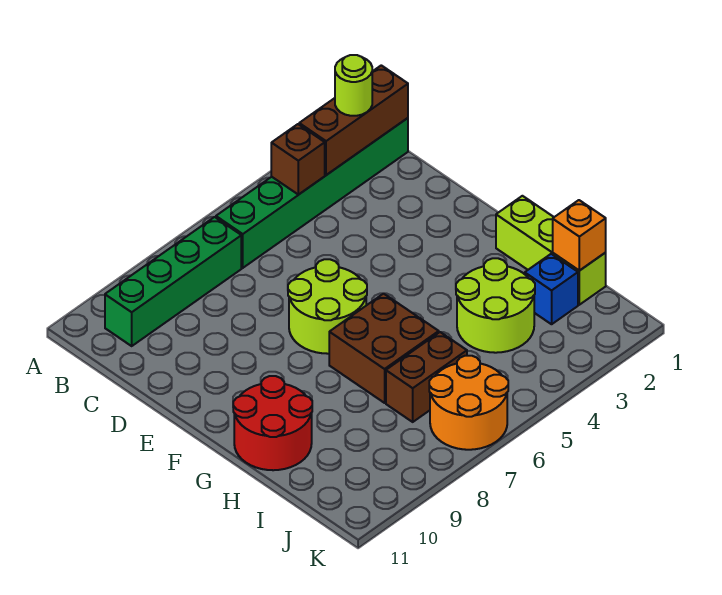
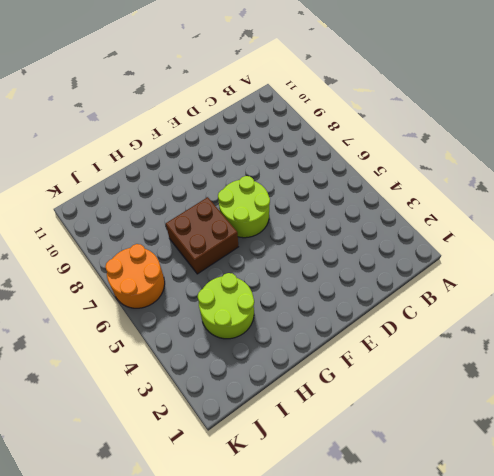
none -> green brick B1:B6 level 1
none -> green brick B7:B10 level 1
none -> lime brick G1:I1 level 1

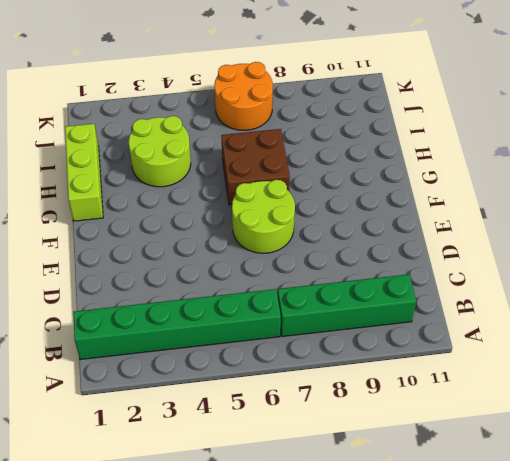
none -> red round brick G10:H11 level 1
none -> blue brick I2 level 1
none -> brown brick I6:I7 level 1

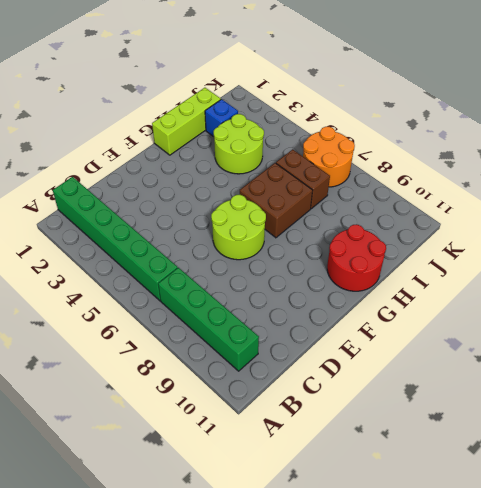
none -> brown brick B1:B3 level 2
none -> brown brick B4 level 2
none -> orange brick I1 level 2

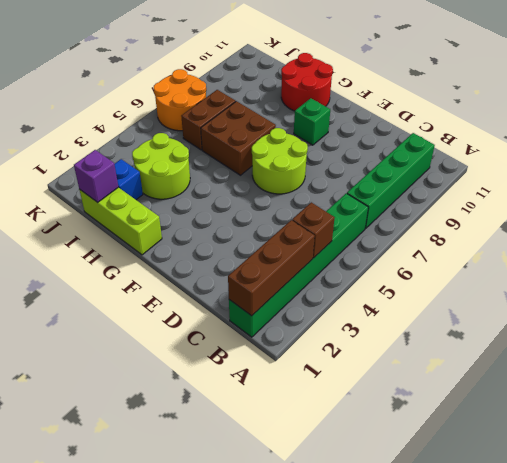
green brick F9 level 1 -> none
purple brick I1 level 2 -> orange brick I1 level 2
none -> lime round brick B2 level 3

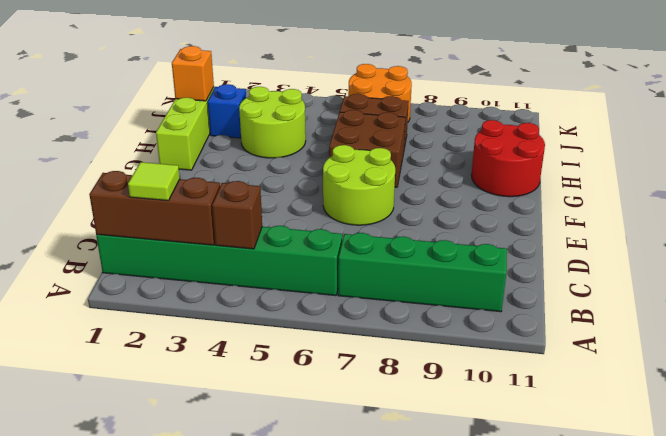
lime tile B2 level 3 -> lime round brick B2 level 3

